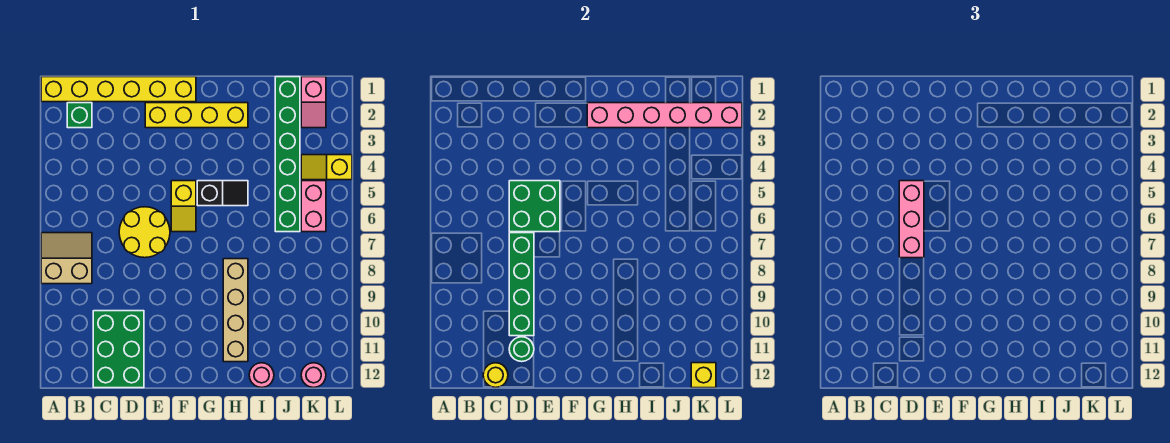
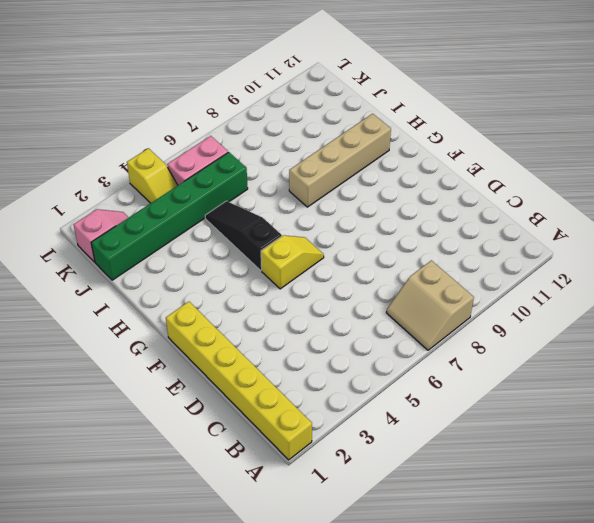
black slope G5:I5 level 1 top G -> black slope G5:H5 level 1 top G
none -> green brick B2 level 1
none -> green brick C10:D12 level 1
none -> yellow round brick D6:E7 level 1

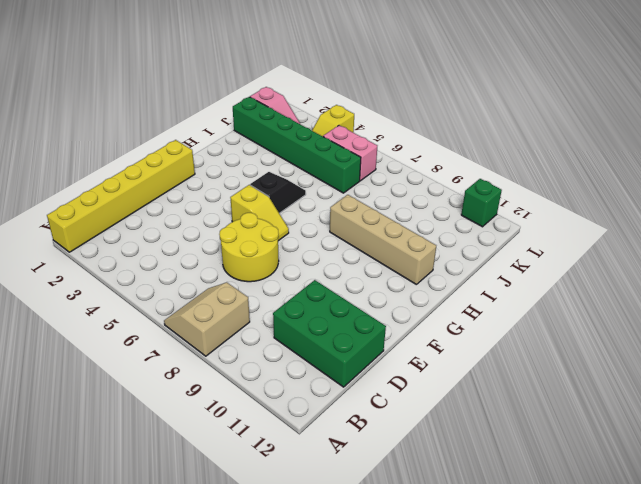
green brick L11 level 1 -> green brick B2 level 1
none -> yellow brick E2:H2 level 1
none -> pink round brick I12 level 1
none -> pink round brick K12 level 1

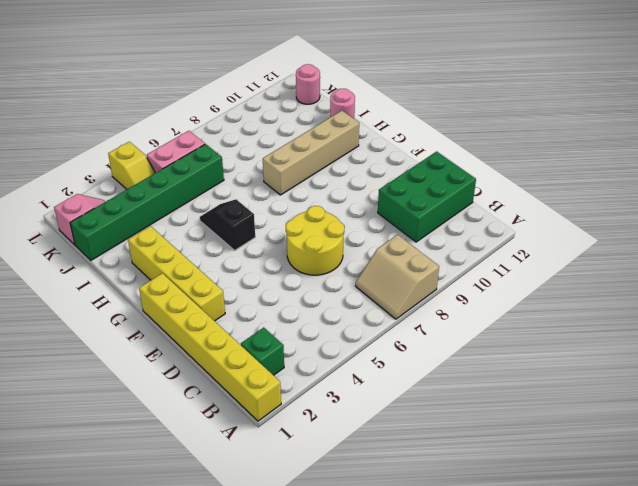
none -> yellow slope F5:F6 level 1 top 5
none -> yellow round brick C12 level 2
none -> green brick D5:E6 level 2

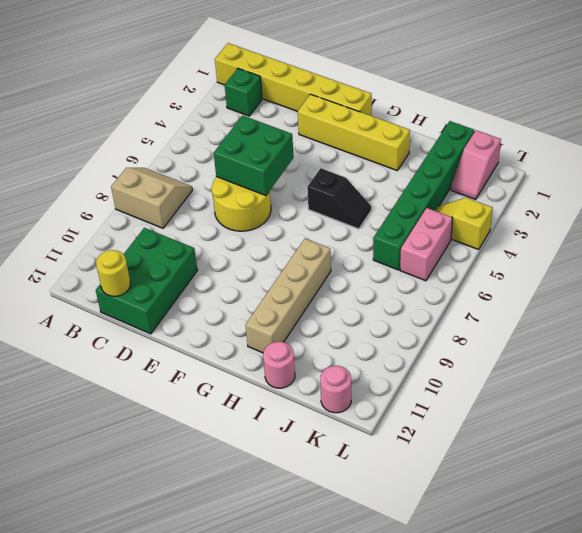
none -> yellow slope F5:F6 level 1 top 5
none -> green brick D7:D10 level 2
none -> green round brick D11 level 2

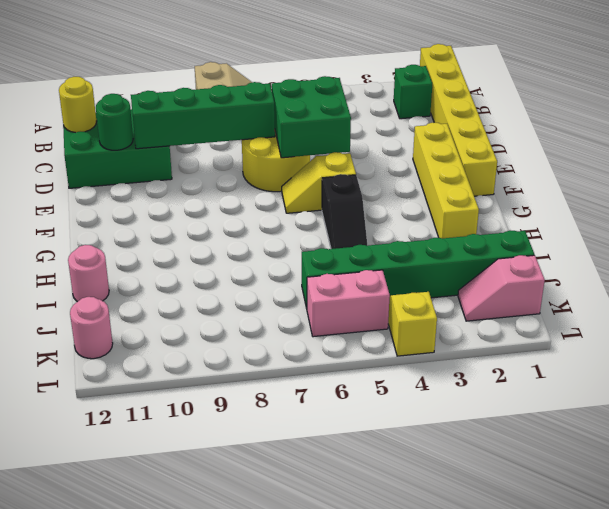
none -> tan brick H8:H11 level 1
none -> pink brick G2:L2 level 2
none -> yellow brick K12 level 2

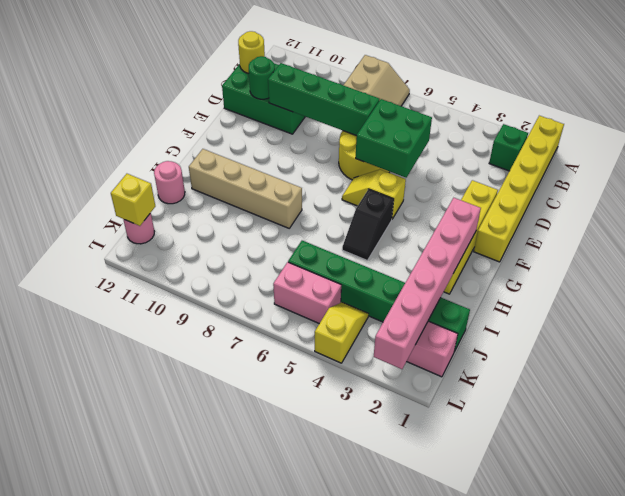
none -> pink brick D5:D7 level 3

